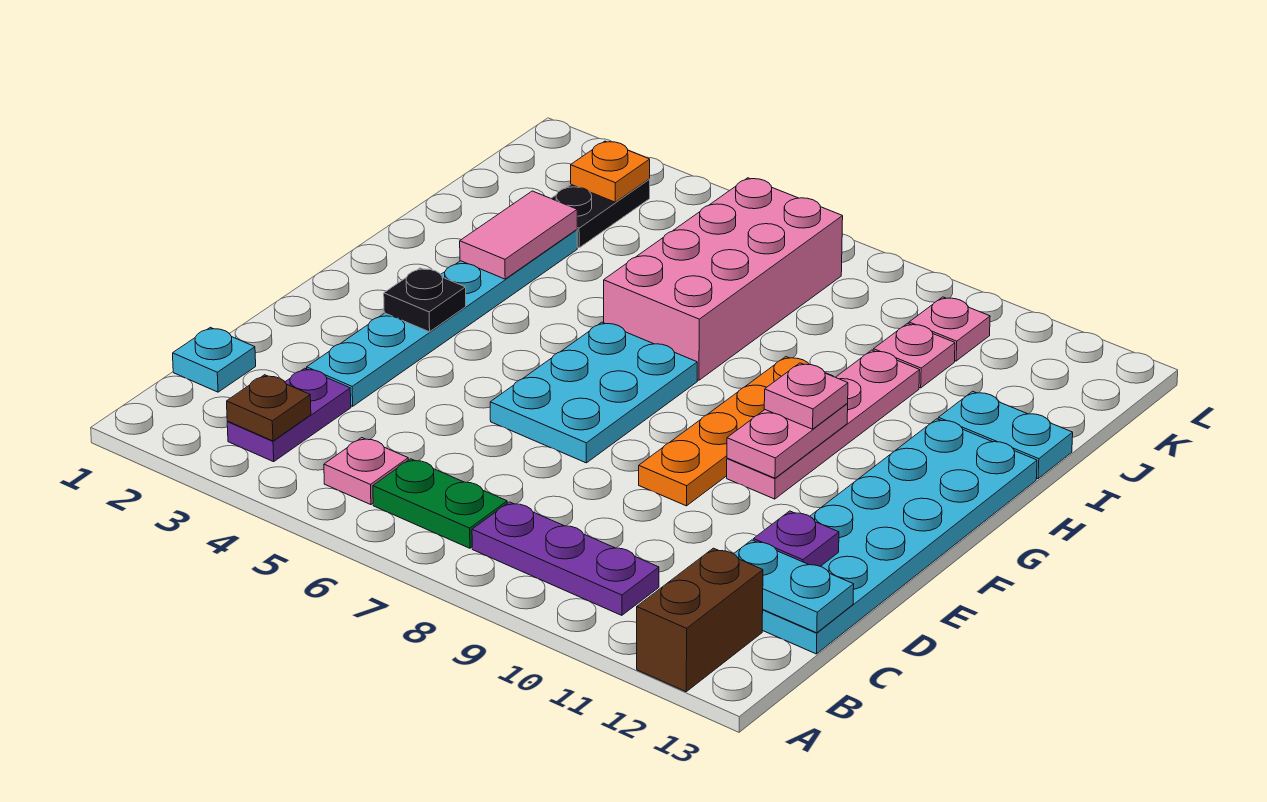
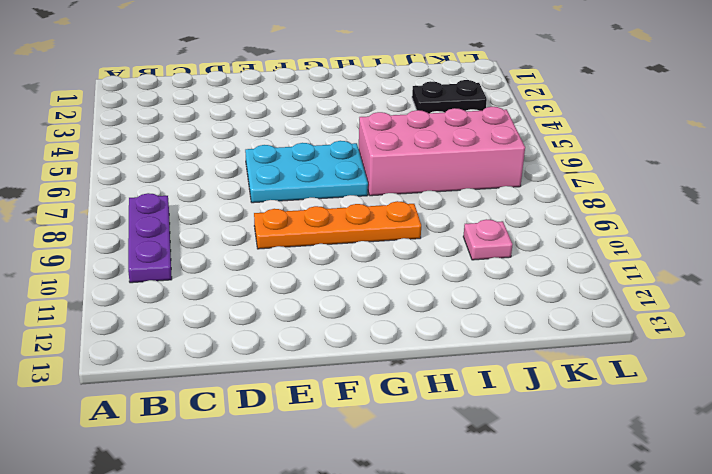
none -> brown brick A12:B12 level 1
none -> purple plate B3:C3 level 1
none -> pink plate B5 level 1

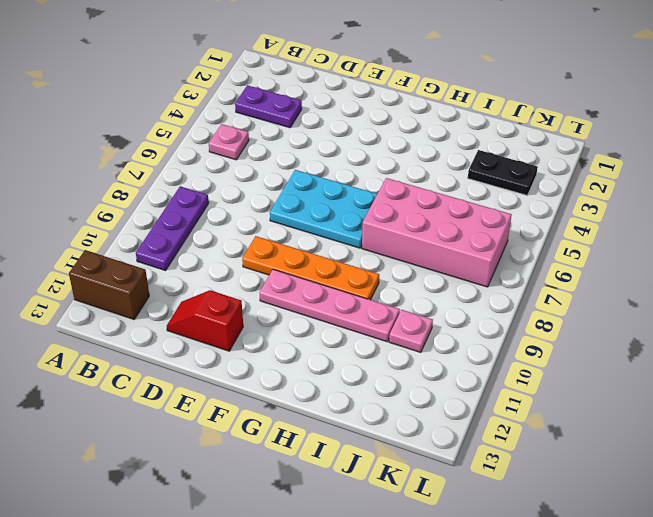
red slope D12:E12 level 1 top E -> cyan plate C12:H13 level 1
none -> green plate B6:B7 level 1
none -> cyan plate C1 level 1
none -> cyan plate D3:I3 level 1

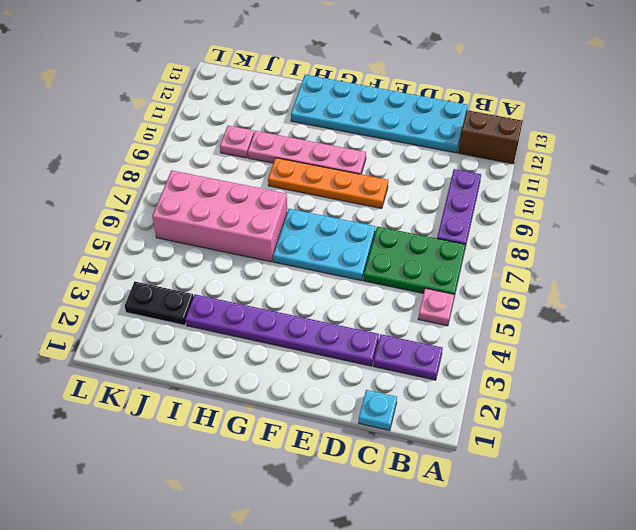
green plate B6:D7 level 1 -> green plate B6:B7 level 1
purple plate D3:I3 level 1 -> cyan plate D3:I3 level 1
none -> cyan plate I12:I13 level 1
none -> pink plate K10 level 1
none -> brown plate B3 level 2

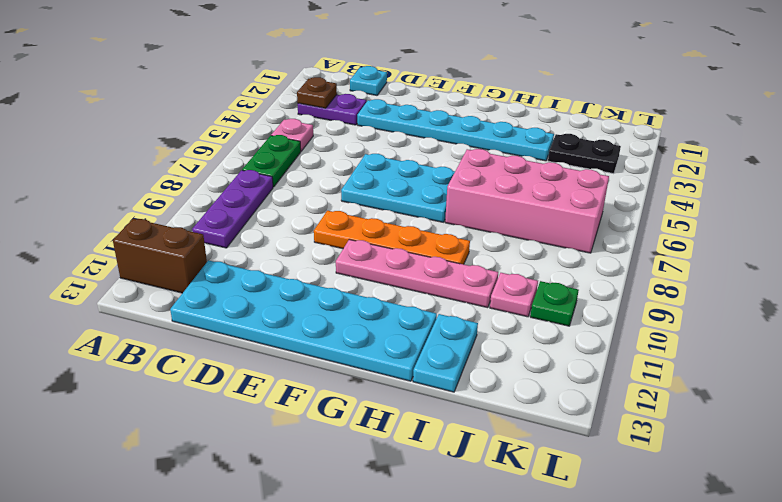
green plate K10 level 1 -> pink plate K10 level 1
none -> cyan plate C12:C13 level 2
none -> purple plate D12 level 2
none -> black plate F3 level 2

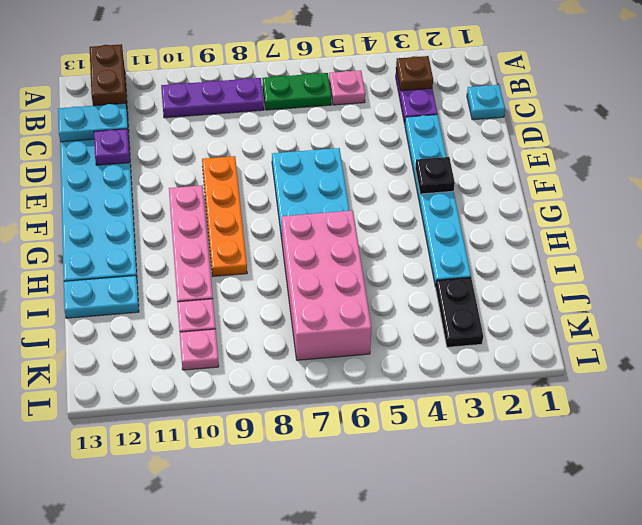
none -> pink plate F10:G10 level 2
none -> pink tile H3:I3 level 2
none -> orange plate K3 level 2

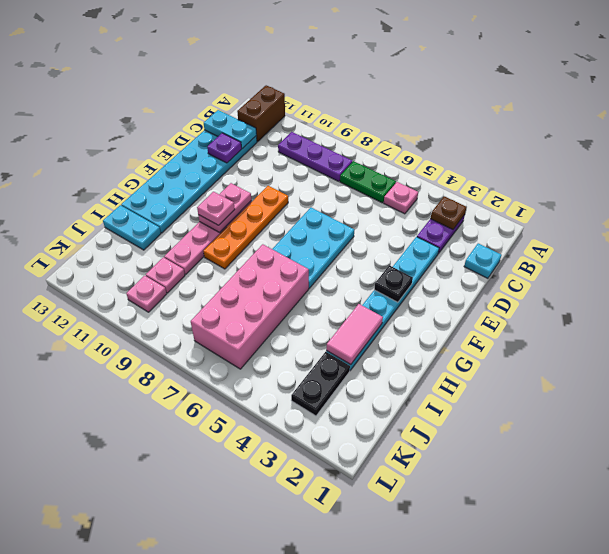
none -> orange plate K3 level 2

